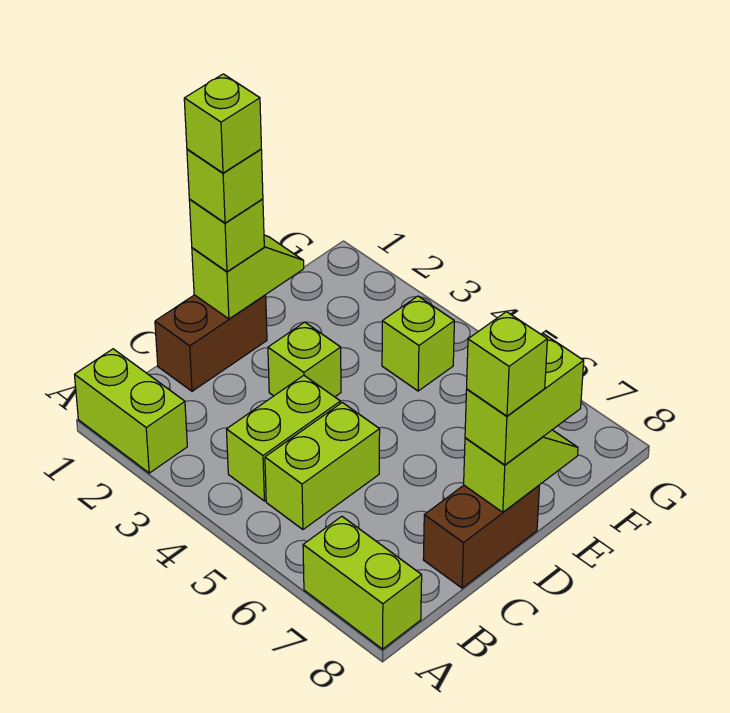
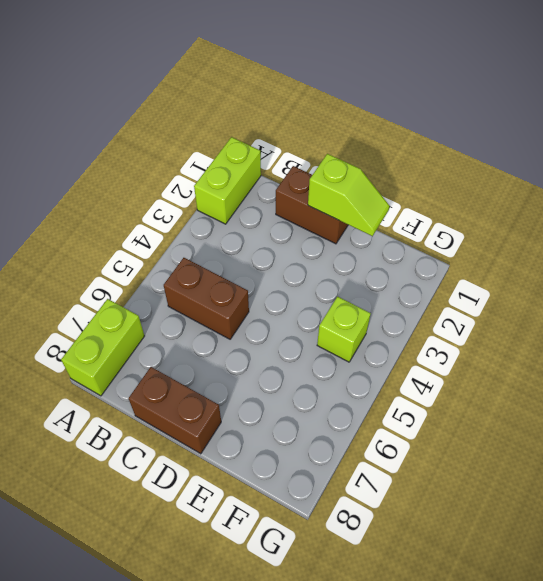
brown brick B5:C5 level 1 -> lime brick B5:C5 level 1
none -> lime brick B4:C4 level 1
none -> lime brick D3 level 1
none -> lime slope D8:E8 level 2 top D

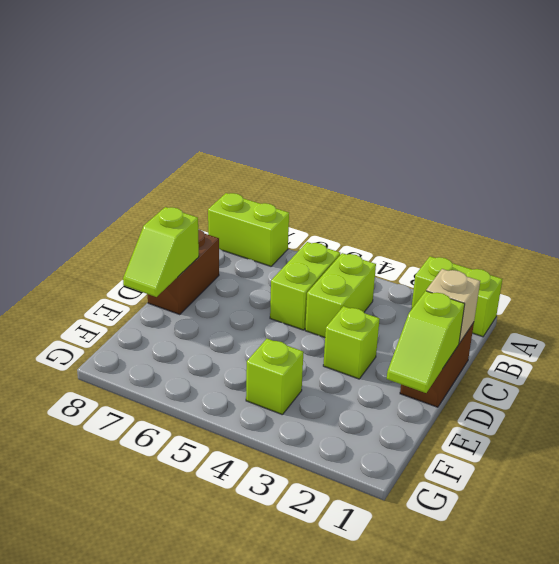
tan brick C1 level 2 -> none
none -> lime brick D1 level 3
none -> lime brick D8:E8 level 3
none -> lime brick D1 level 4

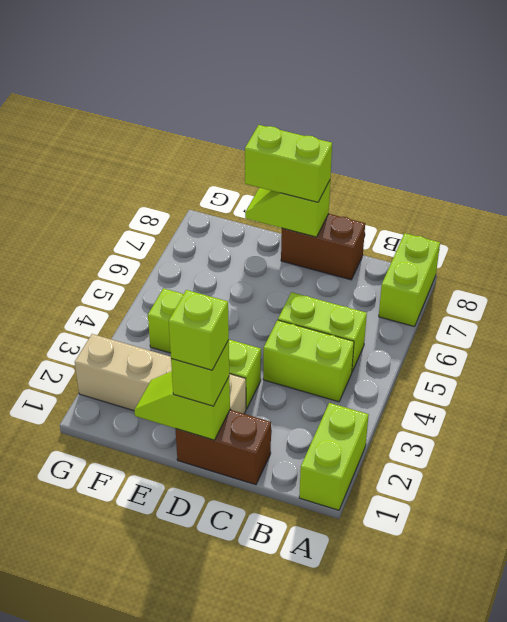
tan brick D2:G2 level 1 -> none
none -> lime brick D8 level 4
none -> lime brick D1 level 5

